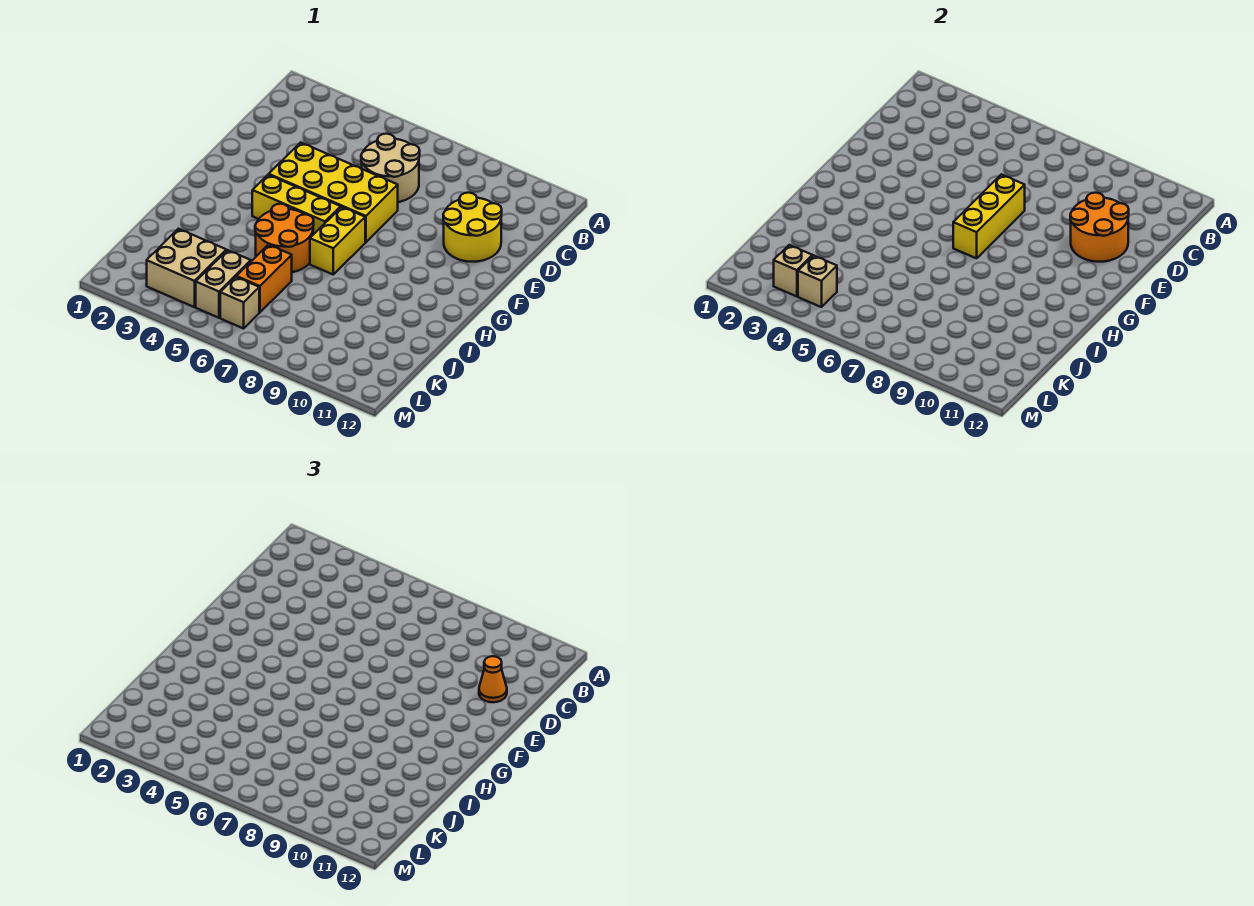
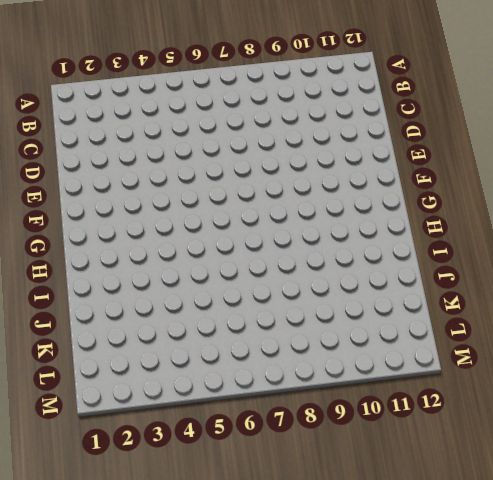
none -> tan round brick C6:D7 level 1
none -> yellow round brick D10:E11 level 1
none -> yellow brick E4:F7 level 1

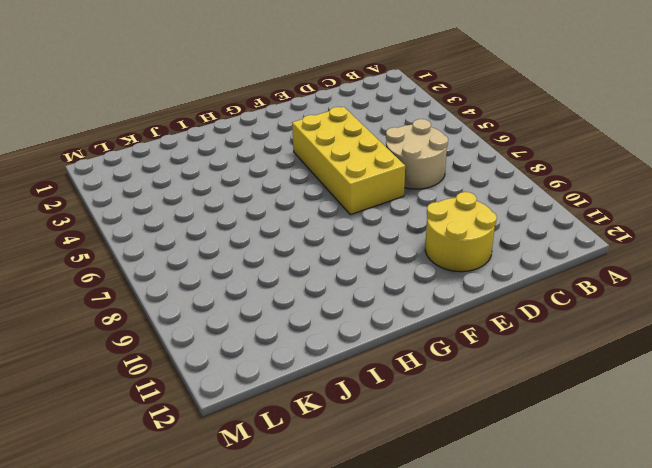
none -> yellow brick G4:G6 level 1
none -> yellow brick G7:H7 level 1
none -> orange round brick H5:I6 level 1

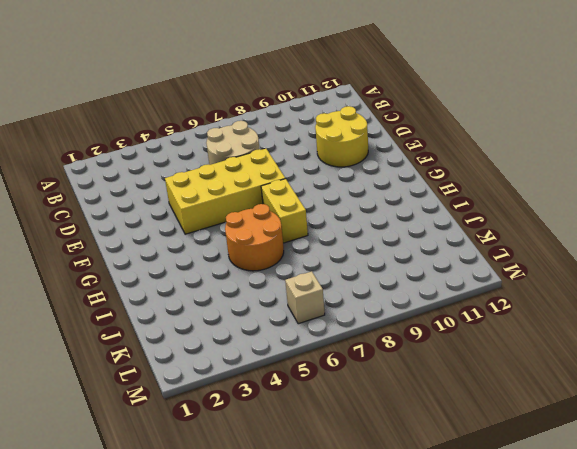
none -> yellow brick G4:G6 level 1
none -> orange brick J6:K6 level 1
none -> tan brick K3:L4 level 1

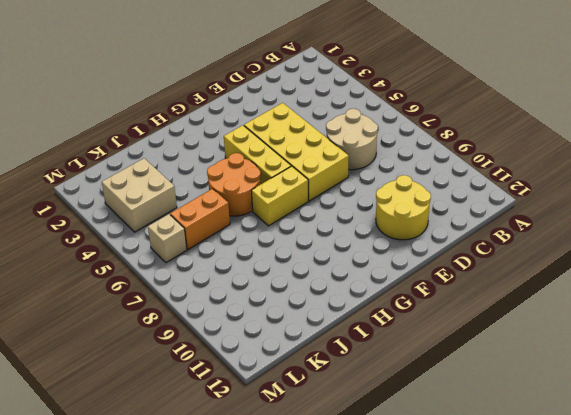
none -> tan brick K5:L5 level 1
none -> orange round brick D10:E11 level 2
none -> yellow brick E7:G7 level 2

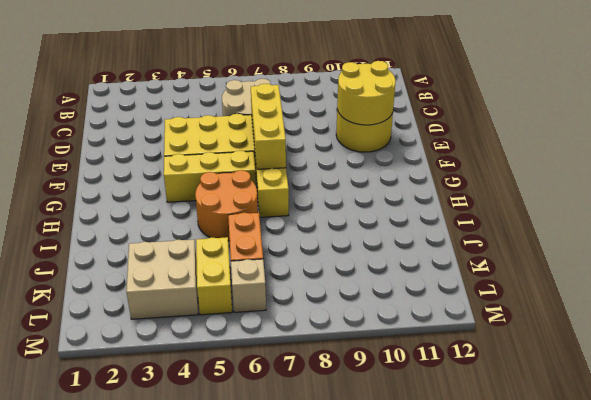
yellow round brick D10:E11 level 2 -> orange round brick D10:E11 level 2
yellow brick K5:L5 level 1 -> tan brick K5:L5 level 1
none -> tan brick L3 level 2
none -> tan brick L4 level 2
none -> orange cone D11 level 3

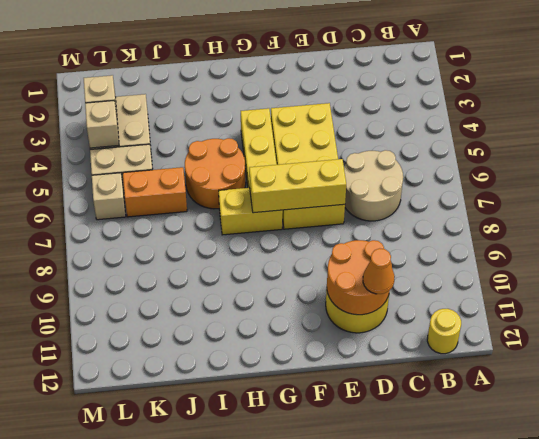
yellow round brick B12 level 1 -> none

